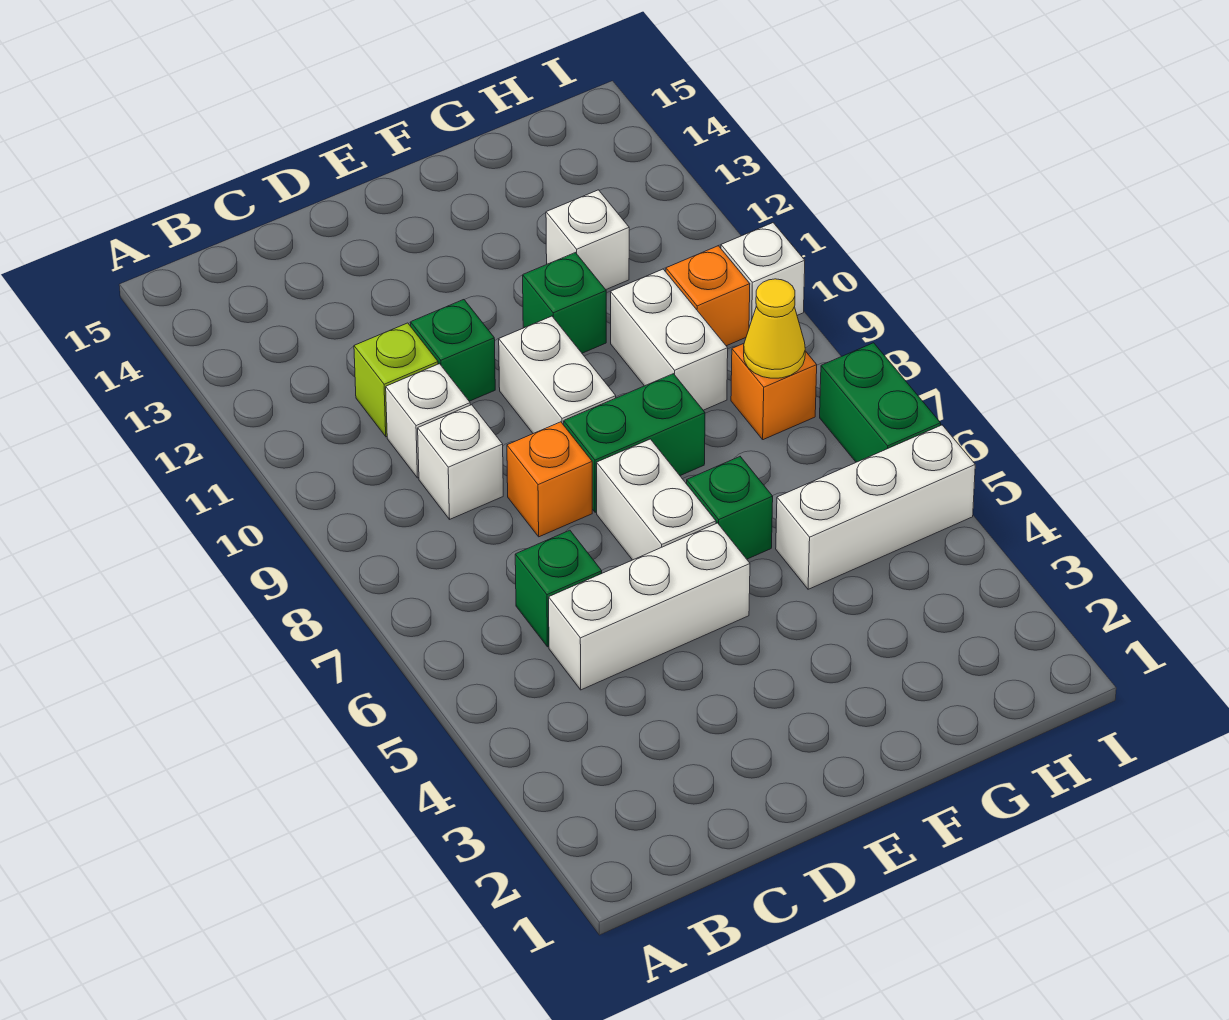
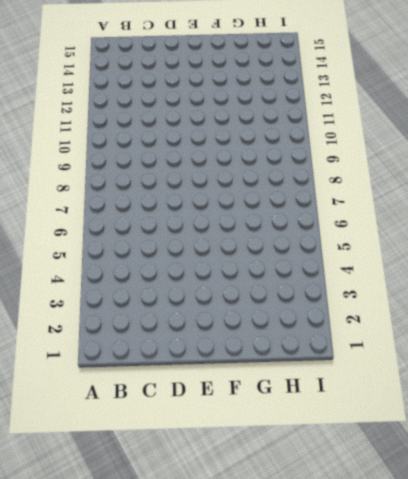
none -> white brick C5:E5 level 1
none -> green brick C6 level 1
none -> white brick C9 level 1

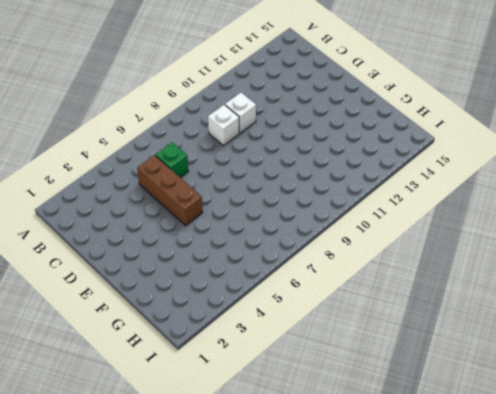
brown brick C5:E5 level 1 -> white brick C5:E5 level 1
none -> lime brick C11 level 1
none -> orange brick D8 level 1
none -> green brick D11 level 1

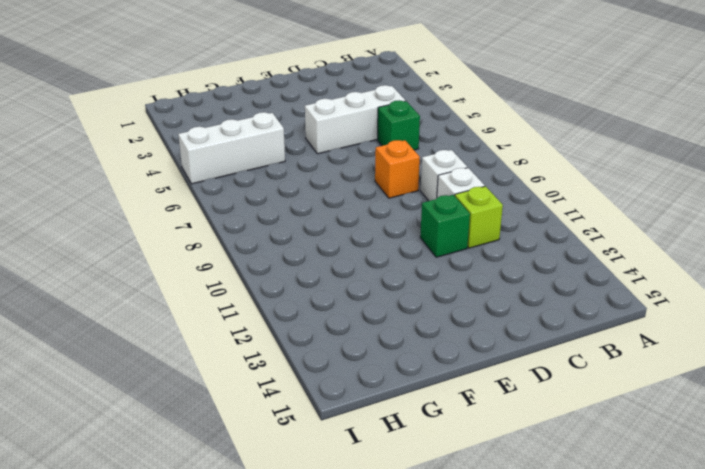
none -> white brick E6:E7 level 1
none -> green brick E8:F8 level 1
none -> white brick E9:E10 level 1

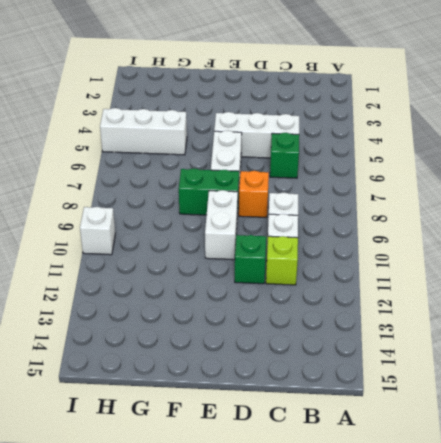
none -> green brick F6 level 1
none -> green brick F11 level 1
none -> white brick G9:G10 level 1

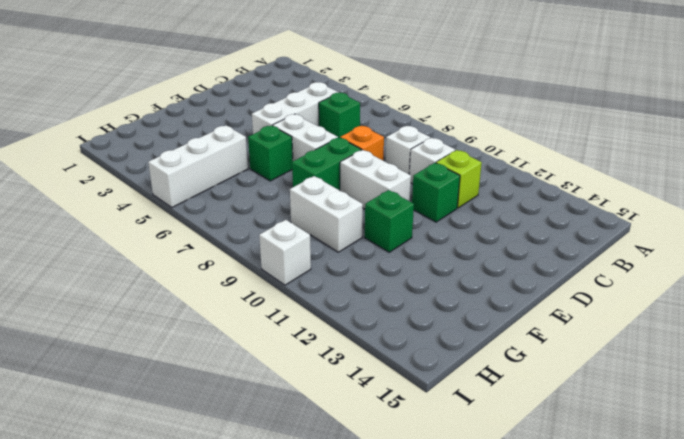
none -> white brick G12 level 1
none -> orange brick H8 level 1
none -> orange brick H10 level 1

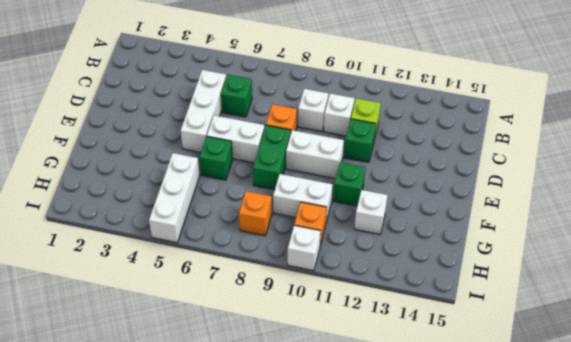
none -> green brick I6:I7 level 1
none -> yellow cone H8 level 2

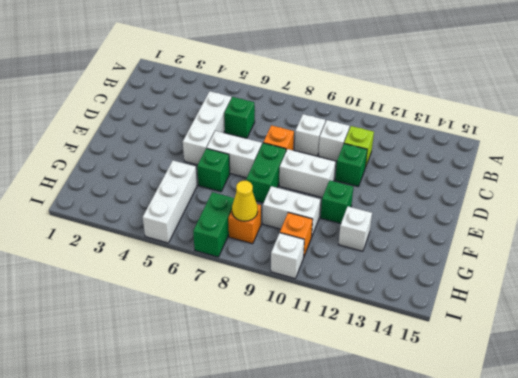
green brick H7:I7 level 1 -> green brick I6:I7 level 1

